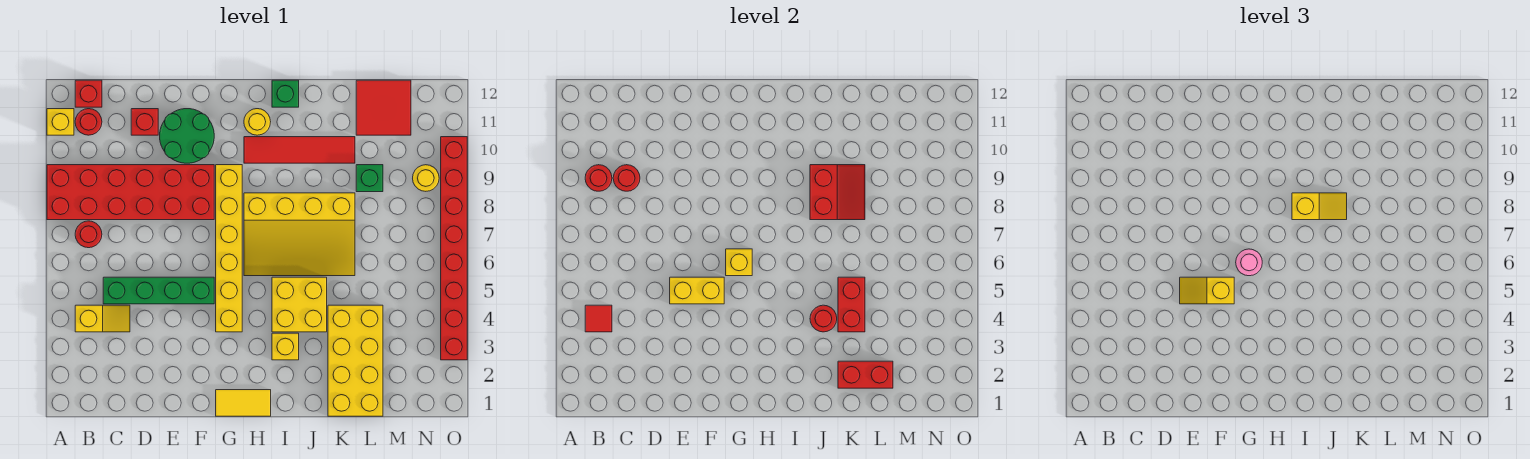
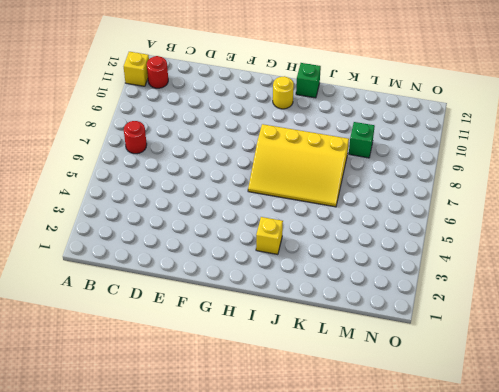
none -> red brick A8:F9 level 1
none -> yellow slope B4:C4 level 1 top B
none -> red brick B12 level 1
none -> green brick C5:F5 level 1

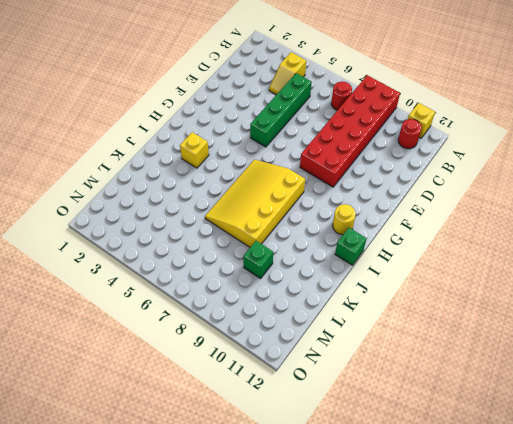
none -> red brick B12 level 1
none -> red brick D11 level 1
none -> green round brick E10:F11 level 1
none -> yellow tile G1:H1 level 1

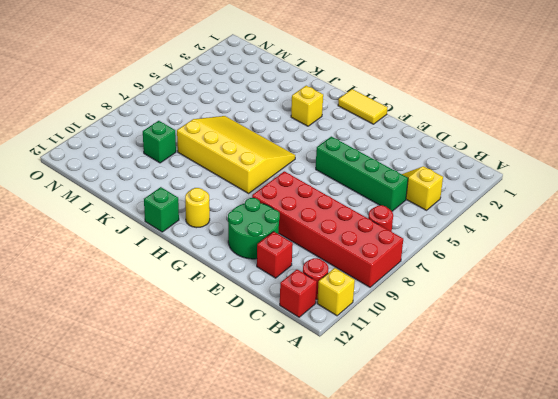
none -> yellow brick G4:G9 level 1
none -> red tile H10:K10 level 1
none -> yellow brick I4:J5 level 1
none -> yellow brick K1:L4 level 1

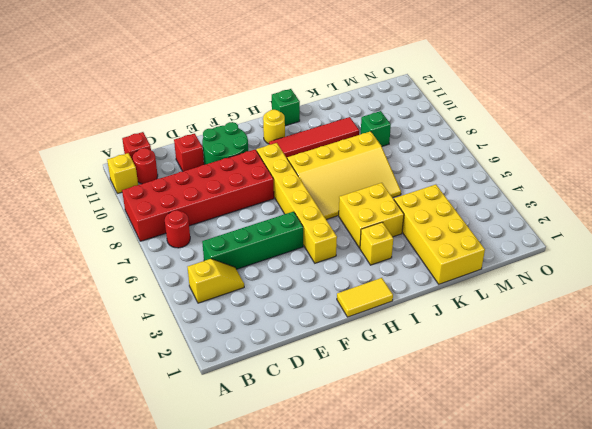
none -> red tile L11:M12 level 1
none -> yellow round brick N9 level 1
none -> red brick O3:O10 level 1
none -> red tile B4 level 2

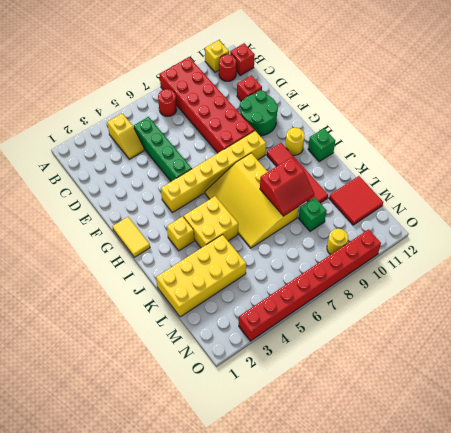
none -> red tile B4 level 2
none -> red round brick B9 level 2
none -> red round brick C9 level 2
none -> yellow brick E5:F5 level 2

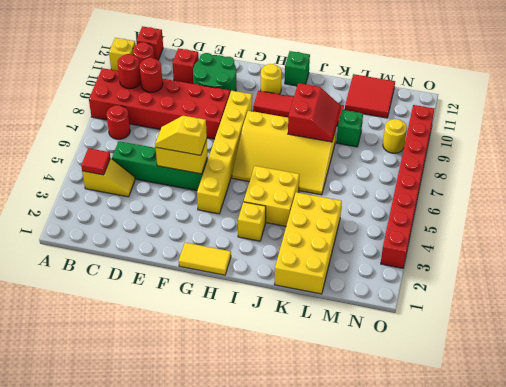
none -> yellow brick G6 level 2
none -> red round brick J4 level 2
none -> red brick K2:L2 level 2
none -> red brick K4:K5 level 2

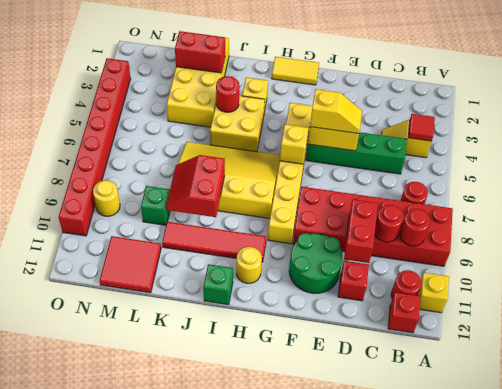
red brick D9:D10 level 2 -> red brick K4:K5 level 2
none -> pink round brick G6 level 3
none -> yellow slope I8:J8 level 3 top I

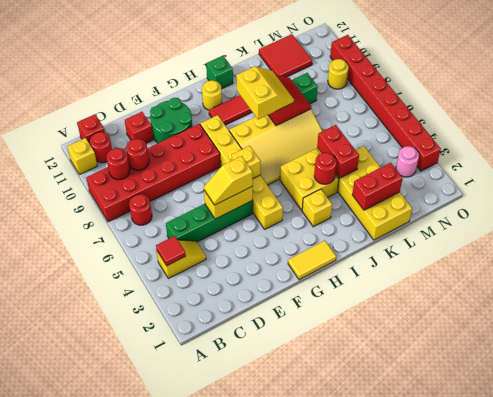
yellow slope I8:J9 level 3 top I -> yellow slope I8:J8 level 3 top I
pink round brick N3 level 1 -> pink round brick G6 level 3

